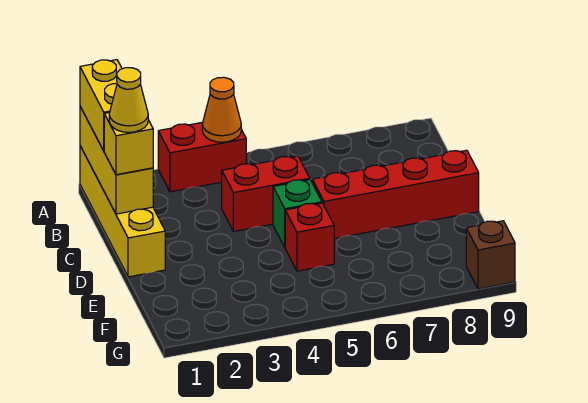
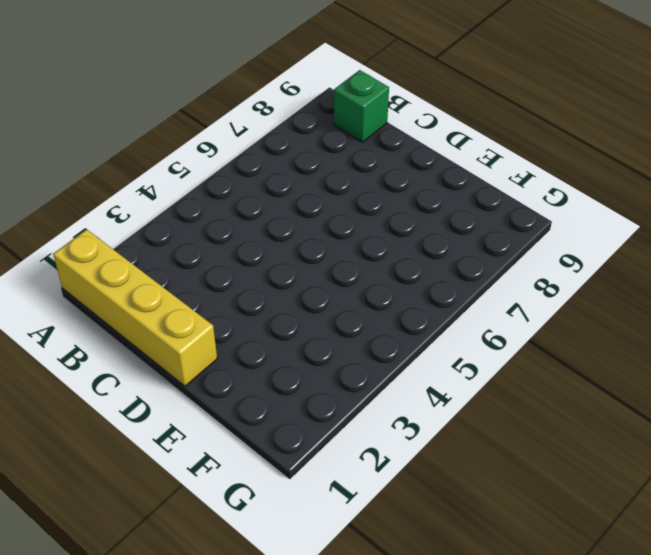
green brick B9 level 1 -> green brick D5 level 1
none -> red brick A3:A4 level 1
none -> red brick C4:C5 level 1
none -> red brick D6:D9 level 1

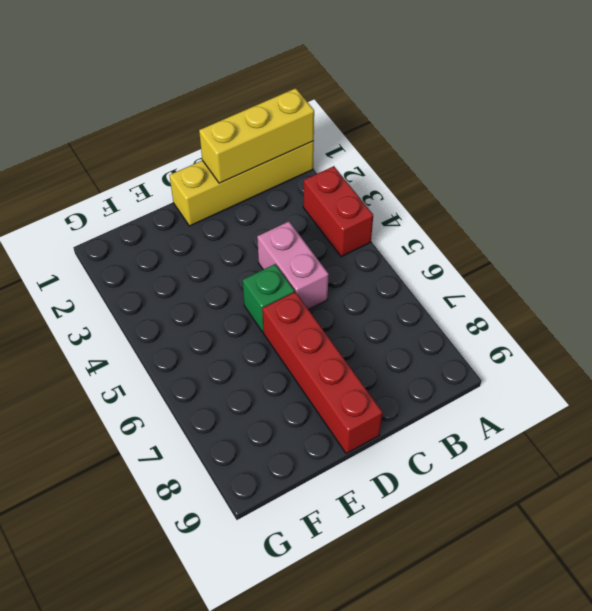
pink brick C4:C5 level 1 -> red brick C4:C5 level 1
none -> red brick E5 level 1
none -> brown brick G9 level 1
none -> orange cone A4 level 2

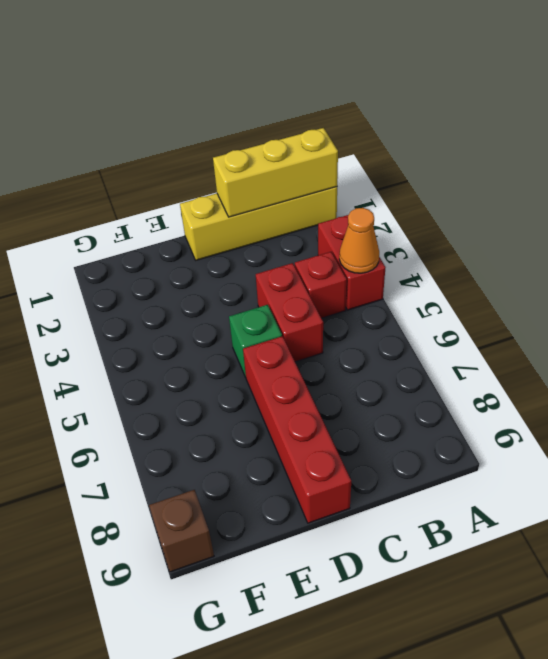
red brick B4 level 1 -> red brick E5 level 1
none -> yellow brick A1:B1 level 3
none -> yellow brick C1 level 3
none -> yellow cone C1 level 4

